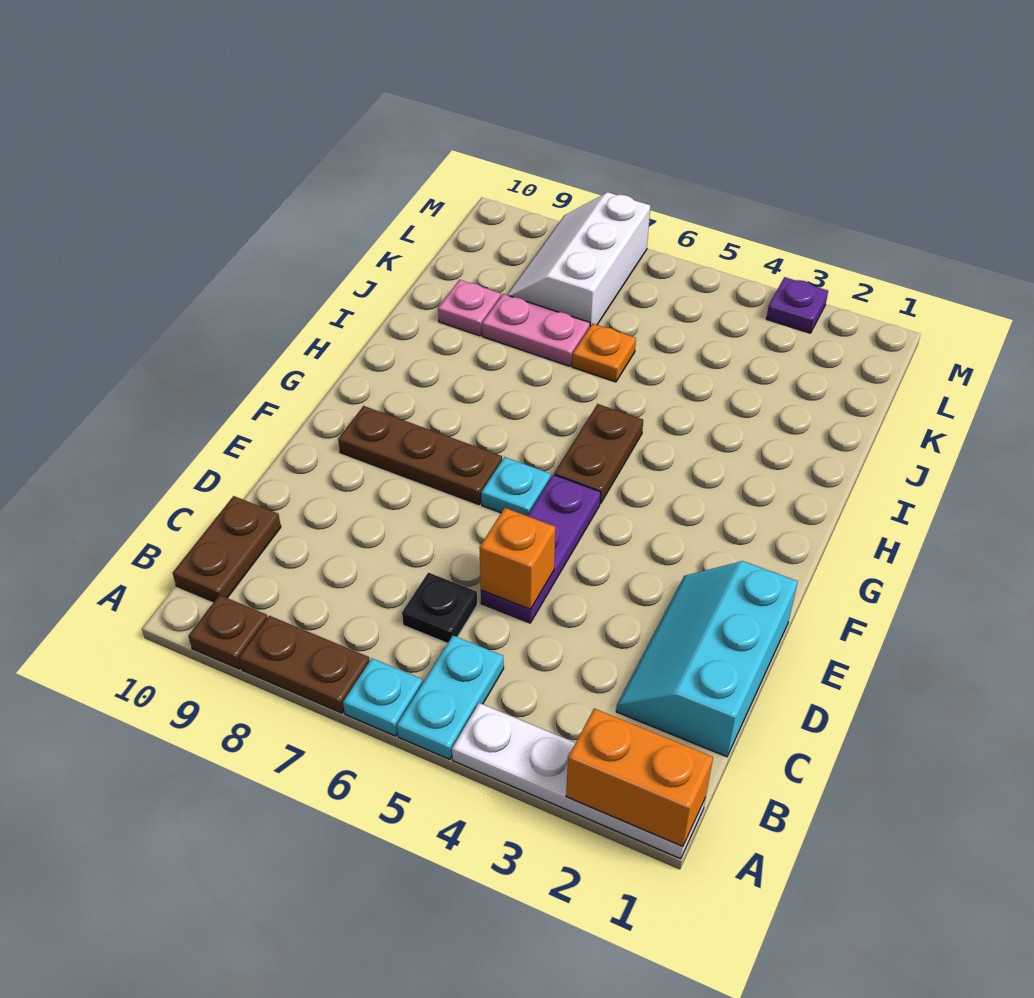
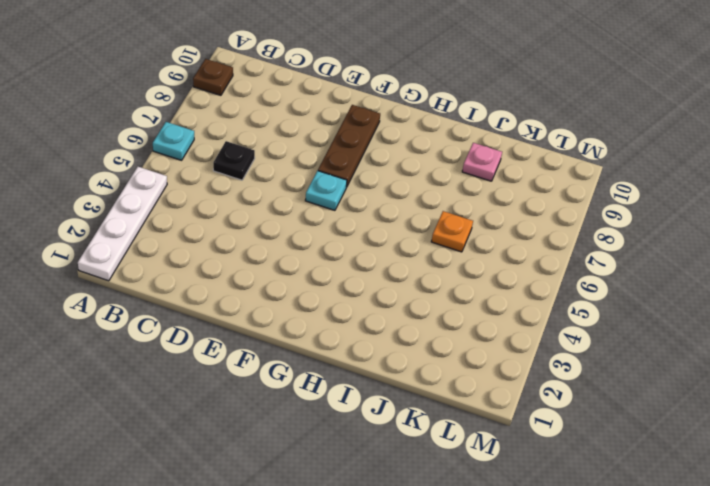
none -> cyan plate A5:B5 level 1
none -> brown plate A7:A8 level 1
none -> brown plate B10:C10 level 1

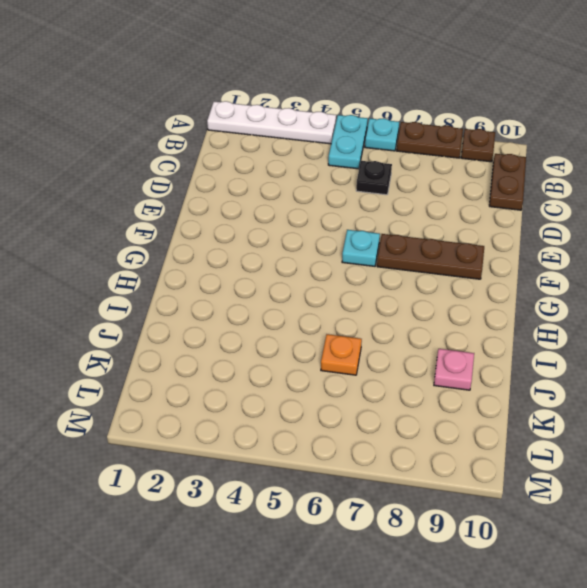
none -> cyan slope C1:E2 level 1 top 1
none -> purple plate D5:F5 level 1
none -> brown plate G5:H5 level 1

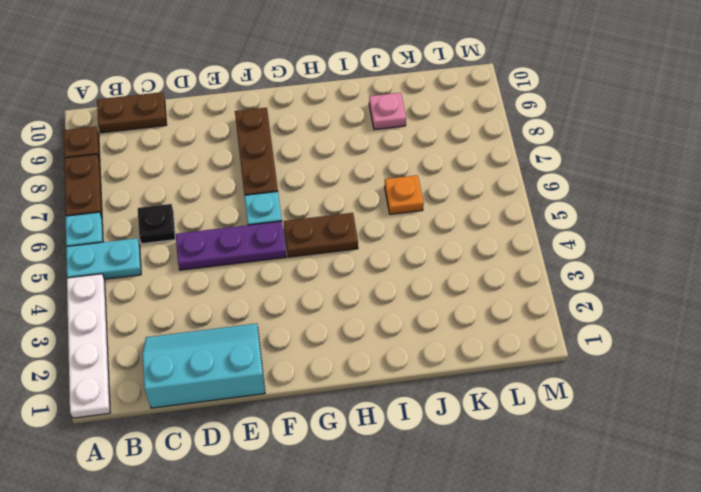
none -> pink plate J7:J8 level 1
none -> white slope K7:M8 level 1 top 7
none -> purple plate M3 level 1

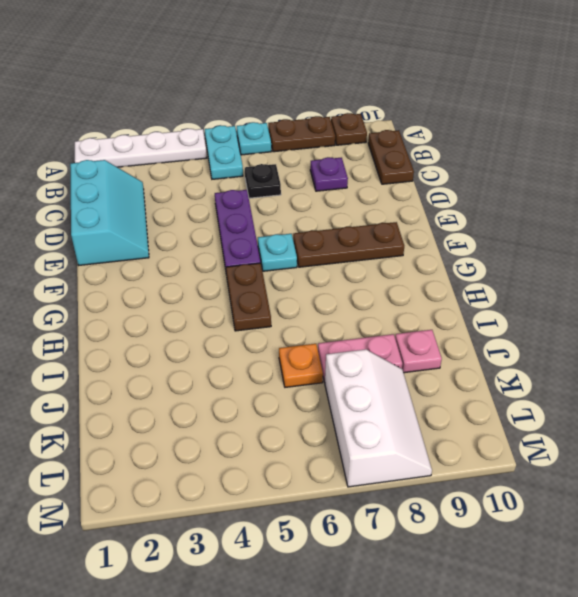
purple plate C8 level 1 -> purple plate M3 level 1
none -> orange brick A1:A2 level 2
none -> orange brick D5 level 2

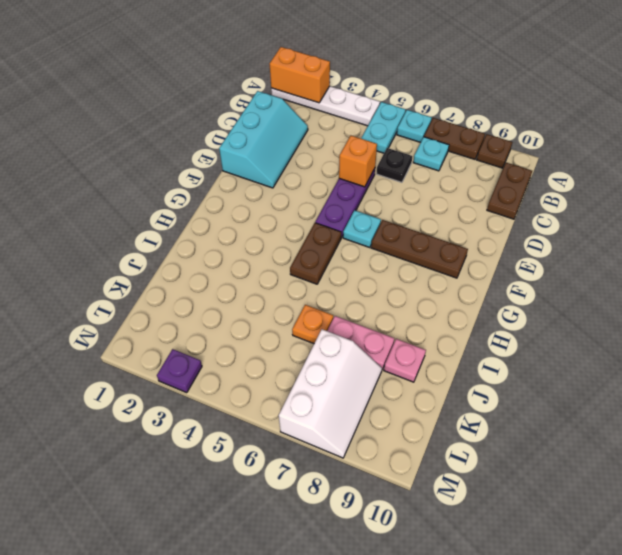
cyan plate B7 level 1 -> none

